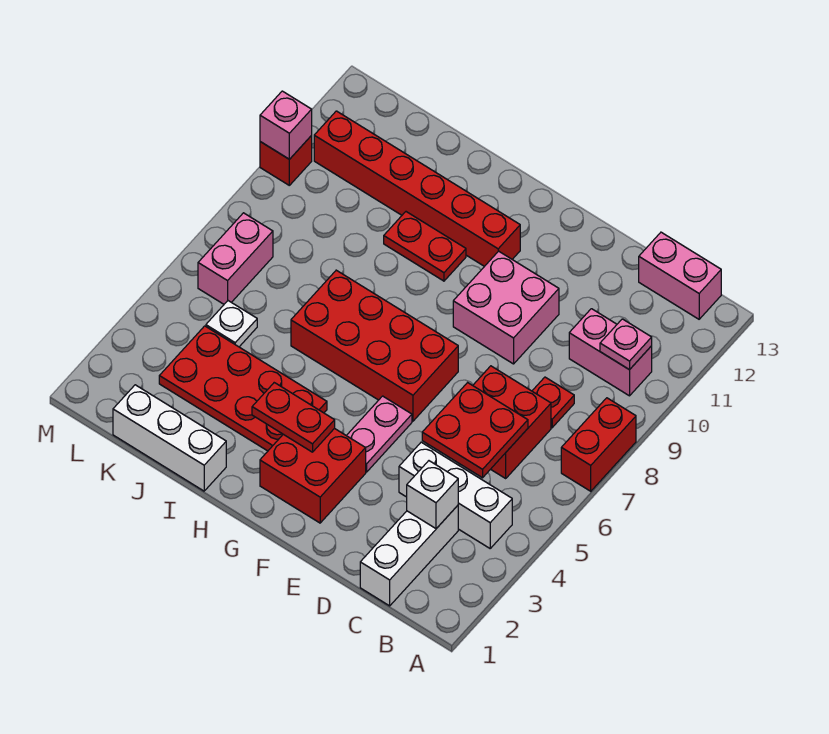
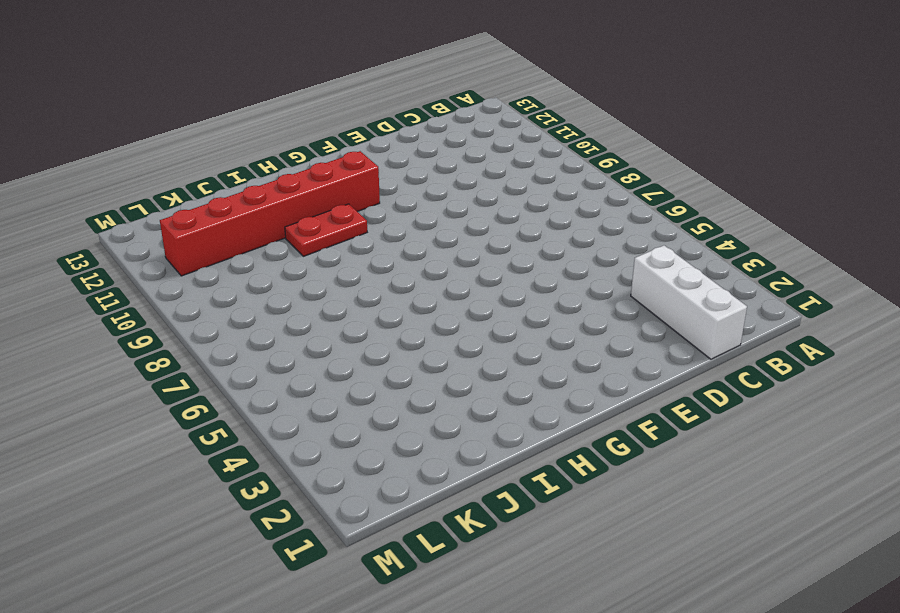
none -> red brick A7:A8 level 1
none -> white brick B4:D4 level 1
none -> pink brick B10:C10 level 1

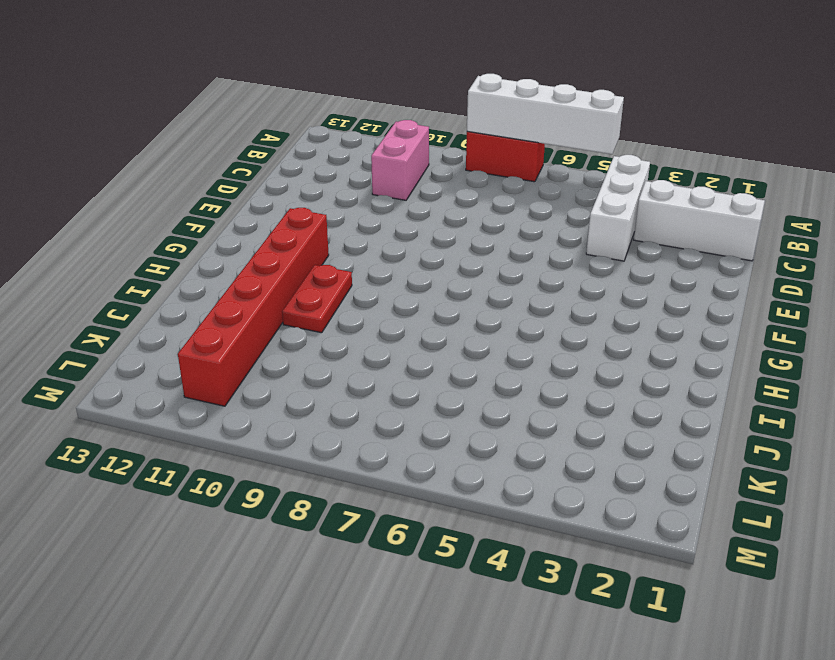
white brick A5:A8 level 2 -> none
none -> pink brick B13:C13 level 1
none -> red brick C6:D7 level 1
none -> red plate C8 level 1

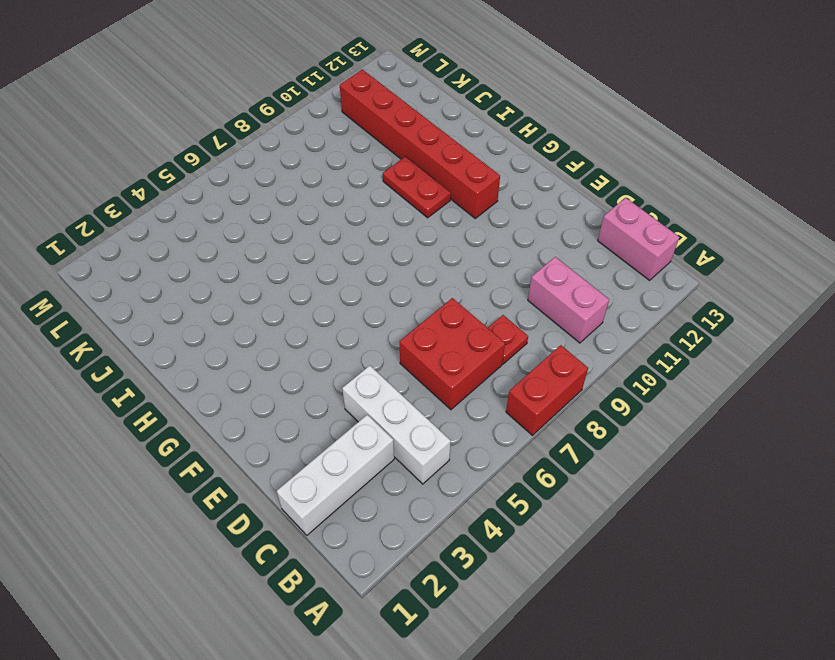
none -> pink brick E9:F10 level 1
none -> red brick F2:G3 level 1
none -> pink plate F4:F5 level 1

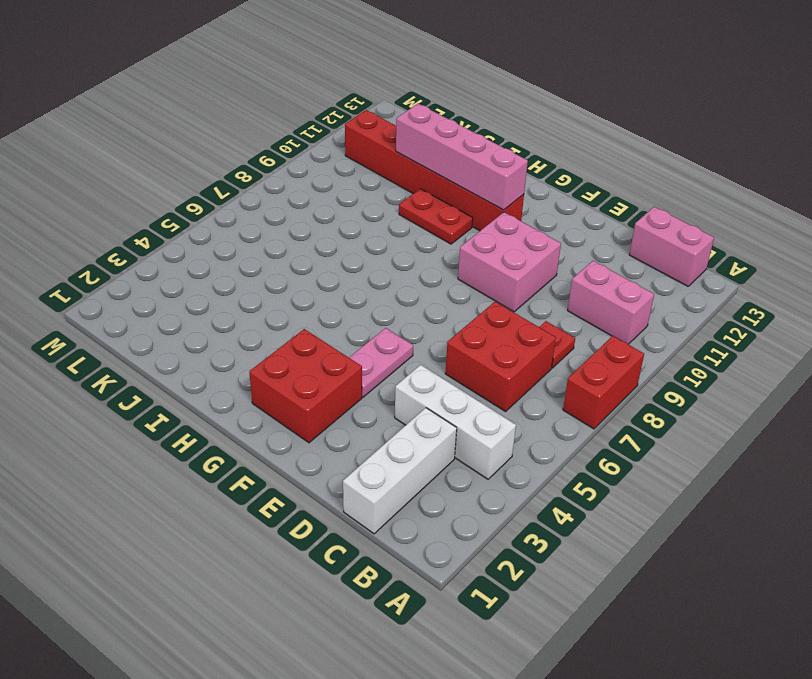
pink brick G11:J11 level 2 -> none
none -> red brick F6:I7 level 1
none -> red plate H3:K4 level 1
none -> white brick I1:K1 level 1

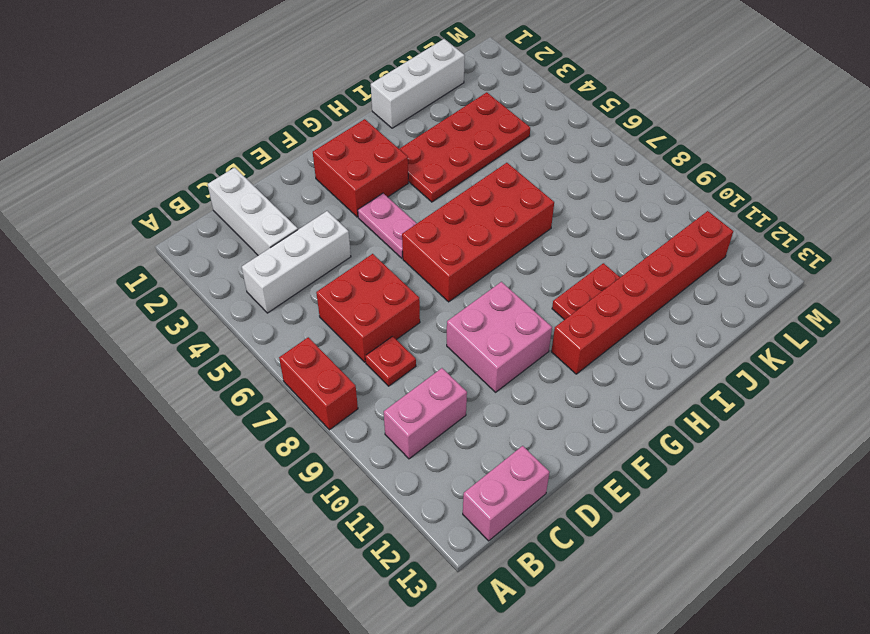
none -> white plate K5 level 1
none -> pink brick L6:L7 level 1
none -> red brick M10 level 1

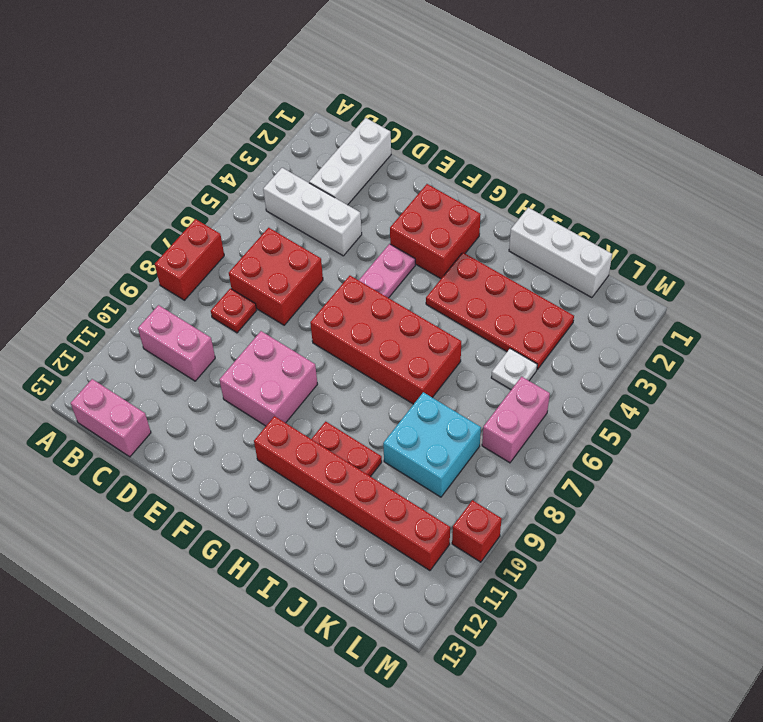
cyan brick J8:K9 level 1 -> none
none -> pink plate B10 level 2
none -> white brick C3 level 2
none -> red plate C5:D6 level 2

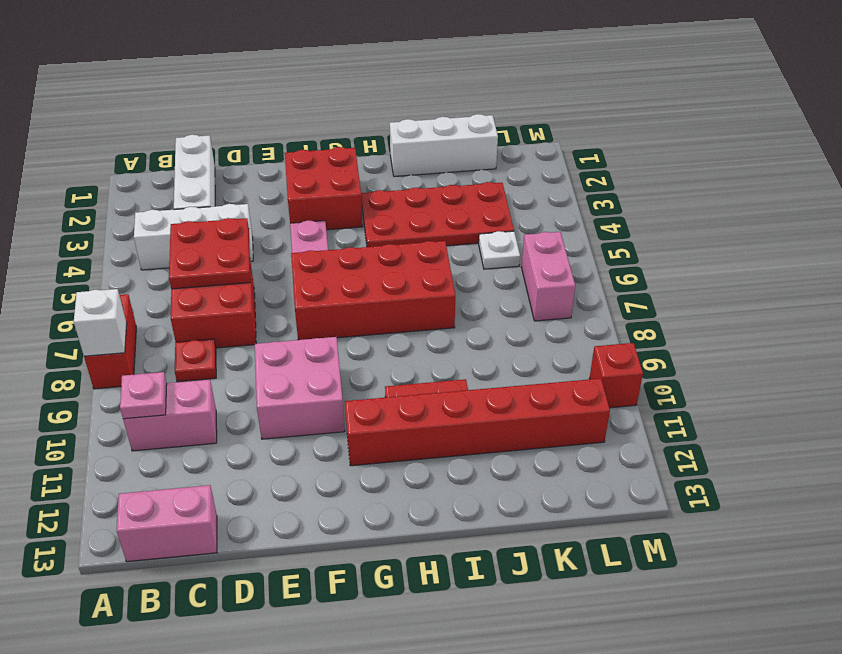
white brick A8 level 2 -> white brick C3 level 2
none -> red plate G3:H3 level 2
none -> pink brick M10 level 2

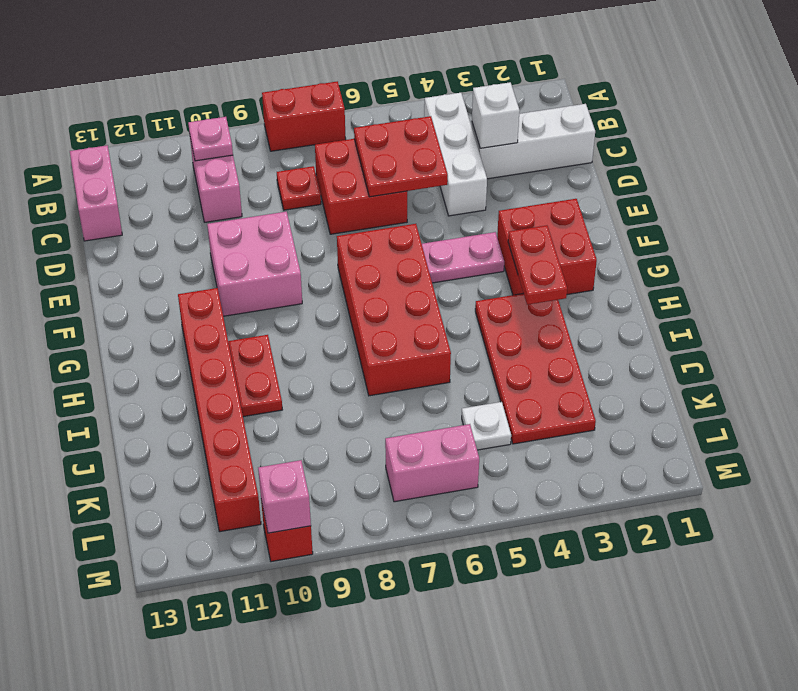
none -> white brick I1:K1 level 1

